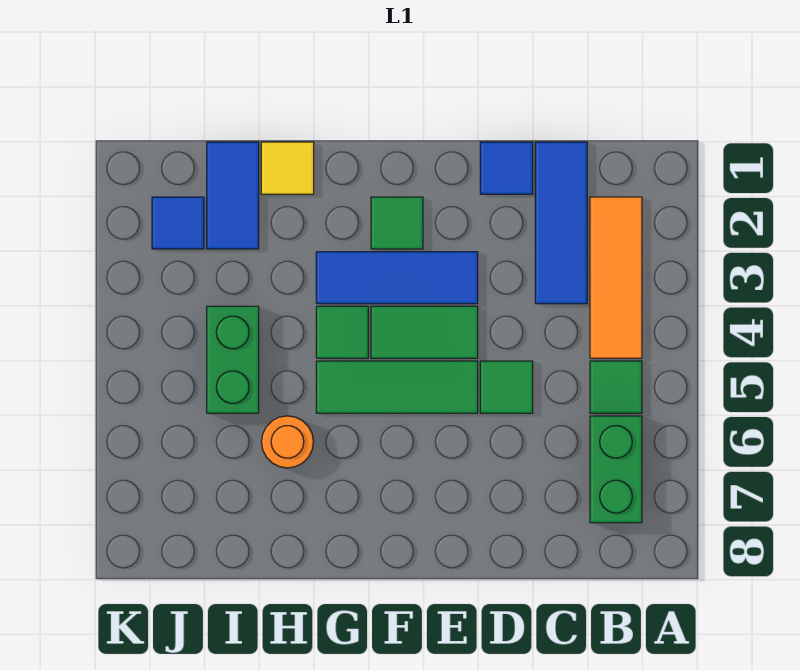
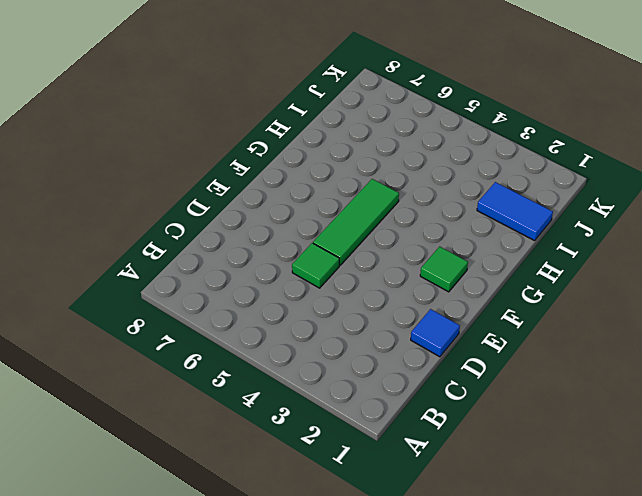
none -> orange tile B2:B4 level 1
none -> green tile B5 level 1
none -> green brick B6:B7 level 1

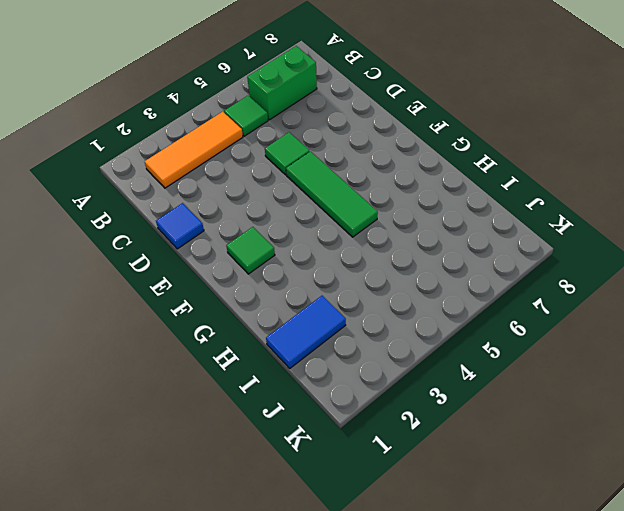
none -> blue tile C1:C3 level 1
none -> blue tile E3:G3 level 1
none -> green tile E4:F4 level 1

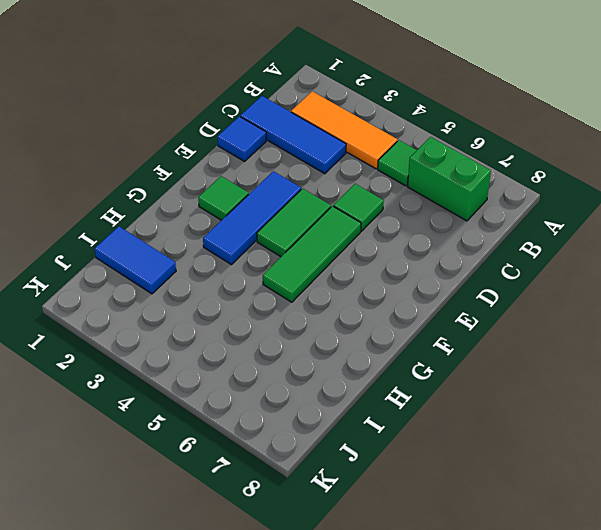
none -> green tile G4 level 1
none -> yellow tile H1 level 1
none -> orange round brick H6 level 1

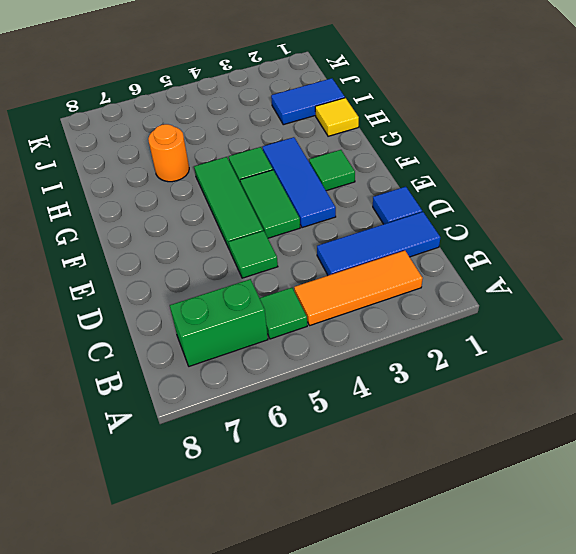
none -> green brick I4:I5 level 1
none -> blue tile J2 level 1

